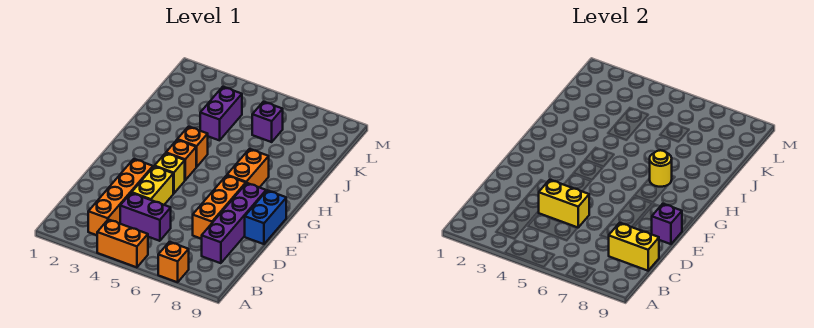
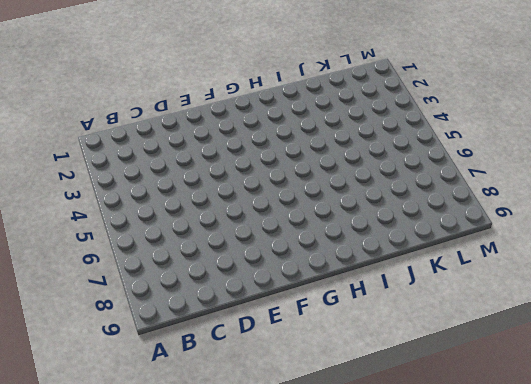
none -> orange brick A4:A5 level 1
none -> orange brick A7 level 1
none -> orange brick B3:E3 level 1

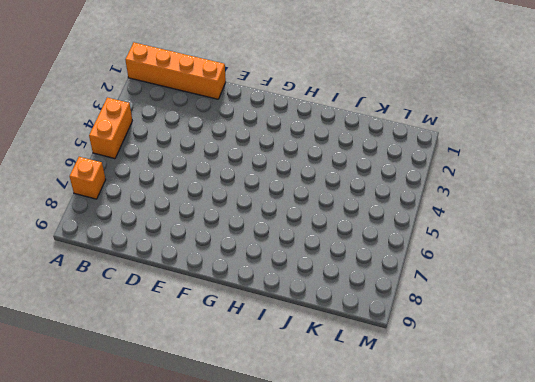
orange brick A1:D1 level 1 -> orange brick B3:E3 level 1
none -> purple brick C4:C5 level 1
none -> purple brick C8:F8 level 1
none -> yellow brick D4:E4 level 1

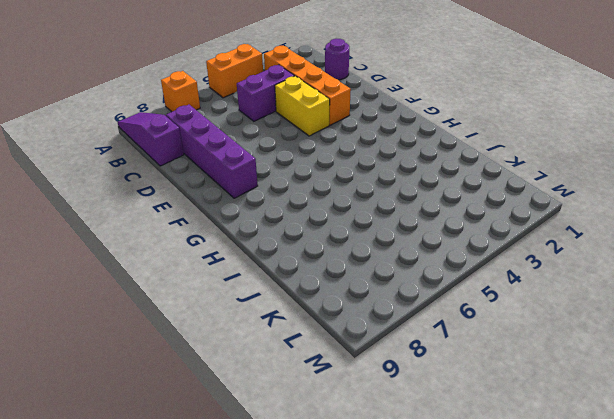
purple slope A9:C9 level 1 top C -> none
purple round brick C1 level 1 -> none
none -> orange brick D7:F7 level 1
none -> blue brick E9:F9 level 1
none -> yellow brick F4 level 1

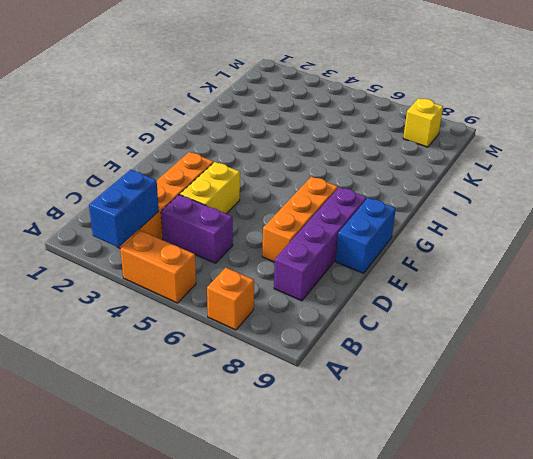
blue brick A3:B3 level 2 -> none
yellow brick L8 level 1 -> yellow brick F4 level 1
none -> orange brick G4 level 1
none -> orange brick G7:H7 level 1
none -> orange brick H4 level 1

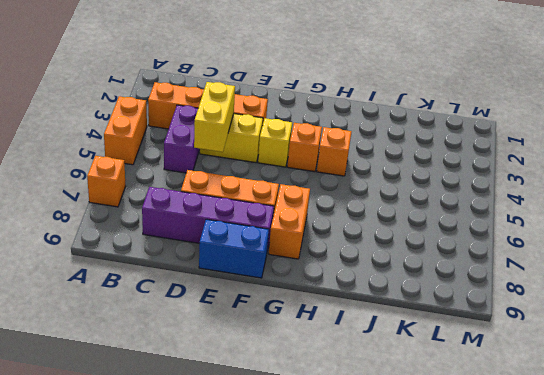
orange brick G7:G8 level 1 -> orange brick G7:H7 level 1
none -> purple brick J4:K4 level 1
none -> purple brick K6 level 1
none -> yellow brick C8:C9 level 2

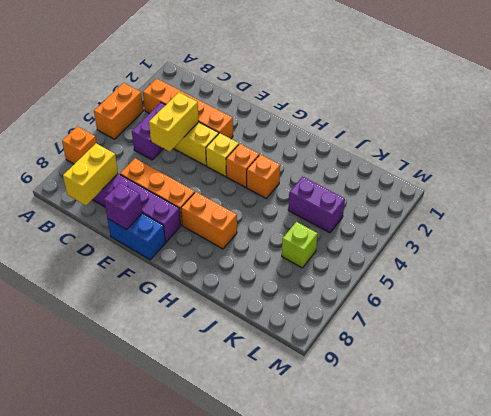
lime brick K6 level 1 -> purple brick K6 level 1
none -> yellow round brick H7 level 2

